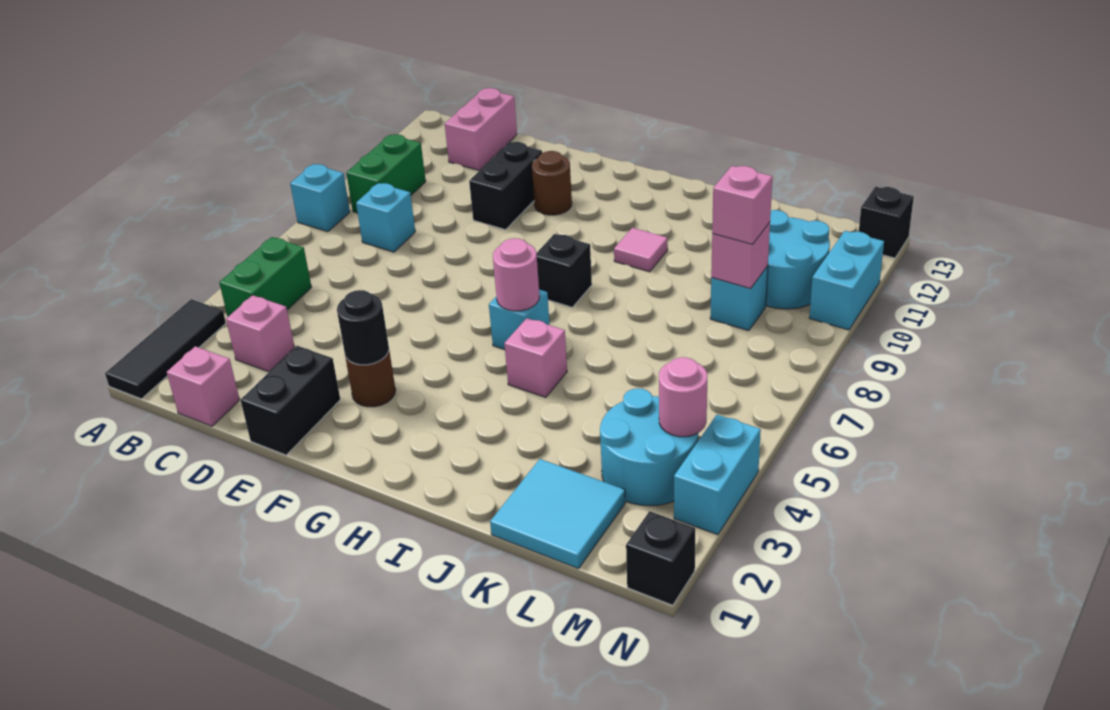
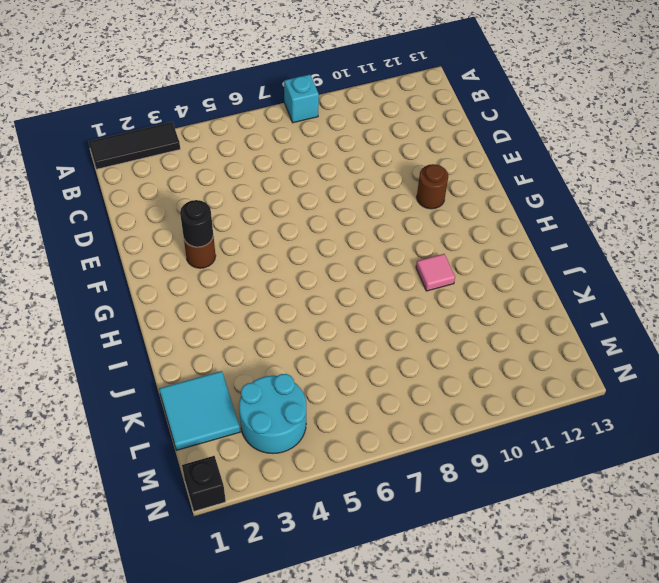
none -> green brick B4:B5 level 1
none -> green brick B9:B10 level 1
none -> pink brick C1 level 1

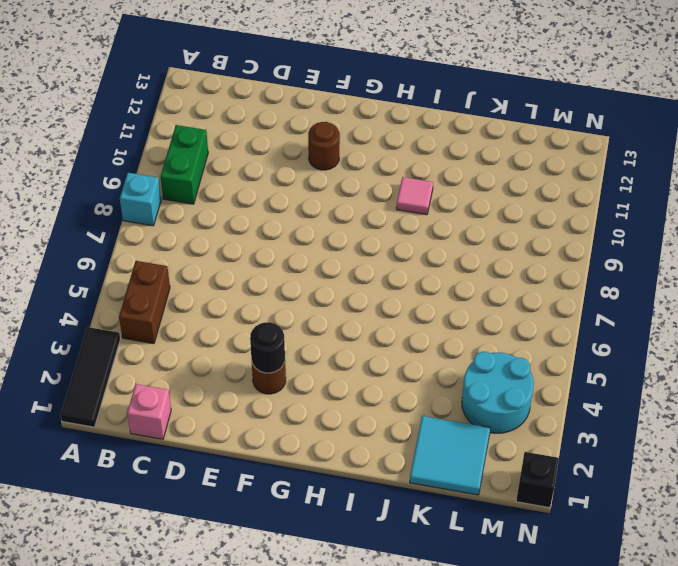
brown brick B4:B5 level 1 -> green brick B4:B5 level 1
none -> pink brick C3 level 1
none -> cyan brick C8 level 1
none -> pink brick C12:C13 level 1

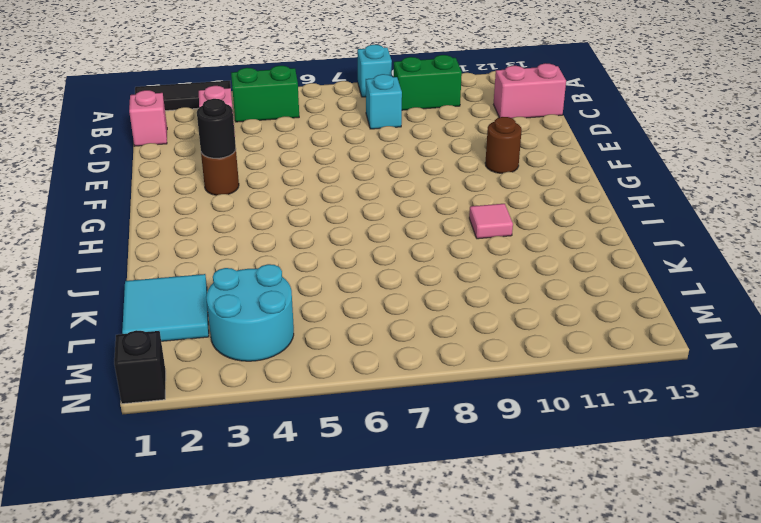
none -> black brick E1:E2 level 1
none -> black brick E10:E11 level 1
none -> cyan brick H6 level 1

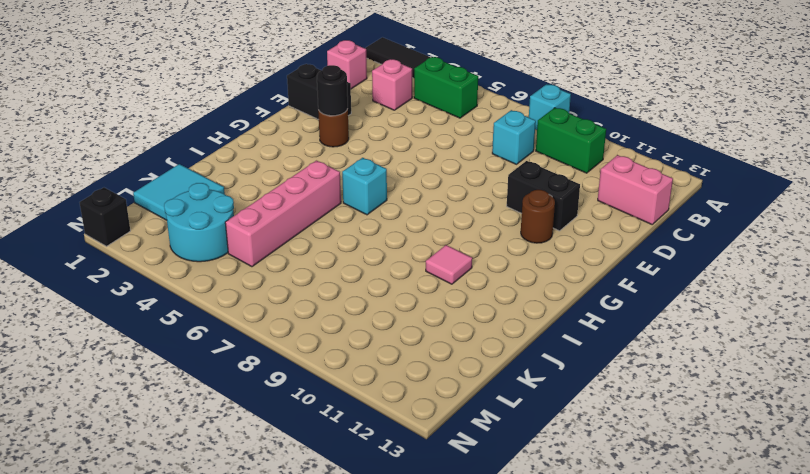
pink brick I5:L5 level 1 -> pink brick I5 level 1
none -> black brick H8 level 1
none -> cyan brick L9 level 1
none -> cyan round brick L10:M11 level 1

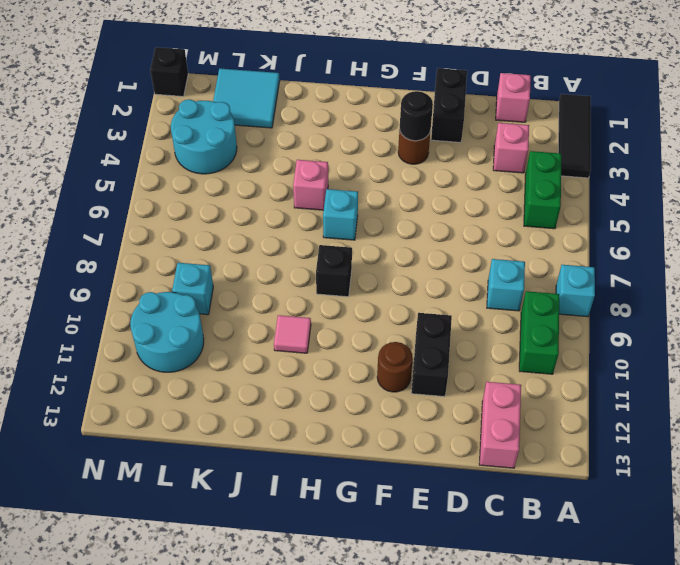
none -> cyan brick N3:N4 level 1
none -> cyan brick N10:N11 level 1
none -> black brick N13 level 1

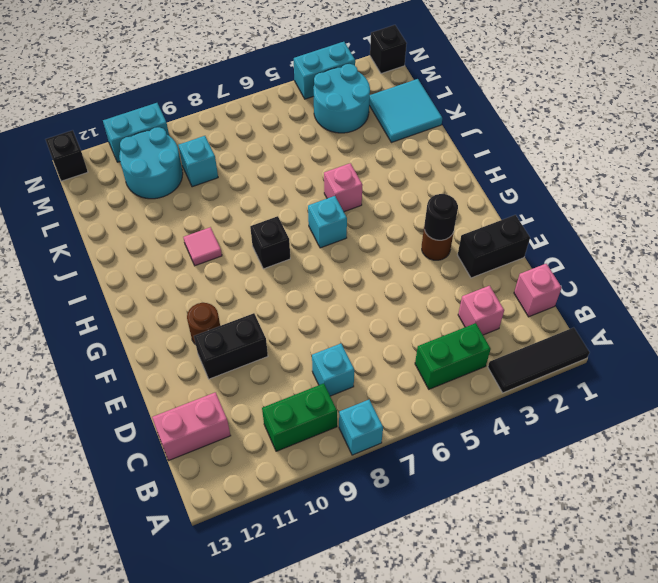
none -> pink round brick H6 level 2
none -> pink brick L9 level 2
none -> pink round brick M4 level 2

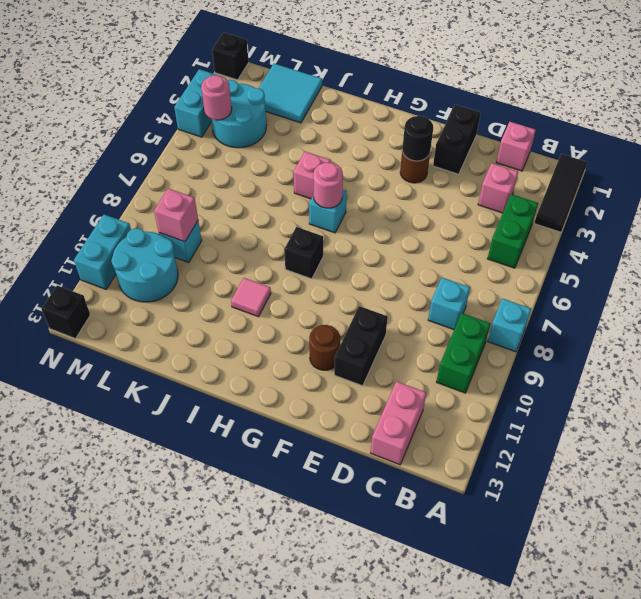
none -> pink brick L9 level 3

